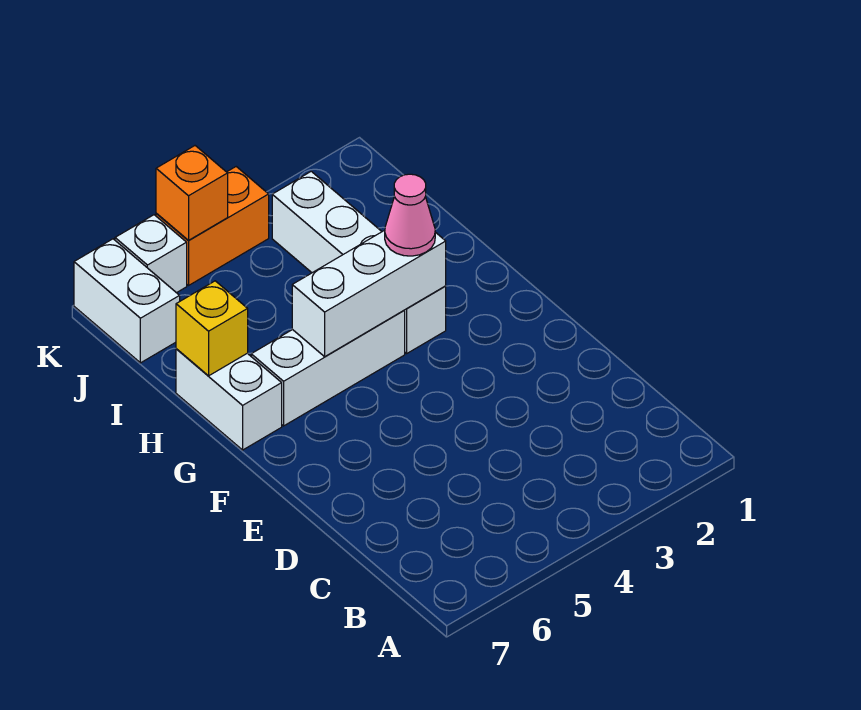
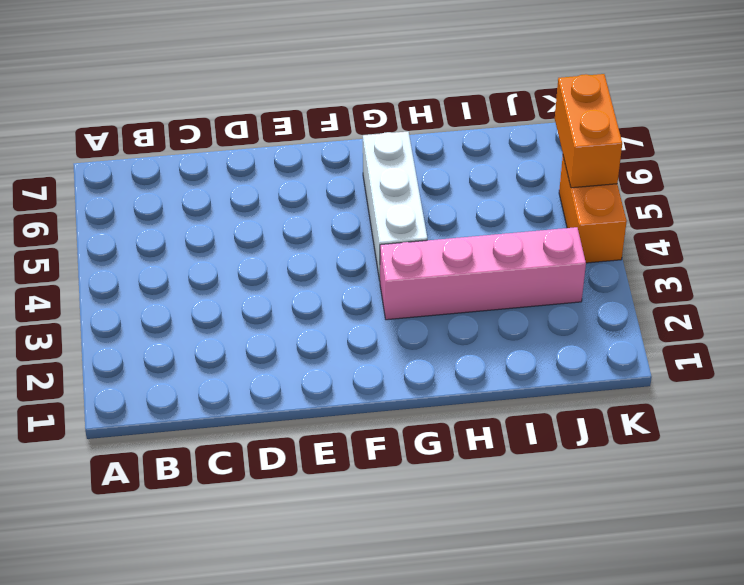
pink brick G3:J3 level 1 -> white brick G3:J3 level 1
orange brick K5:K6 level 2 -> orange brick K5 level 2
none -> white brick G7:H7 level 1
none -> white brick J7:K7 level 1

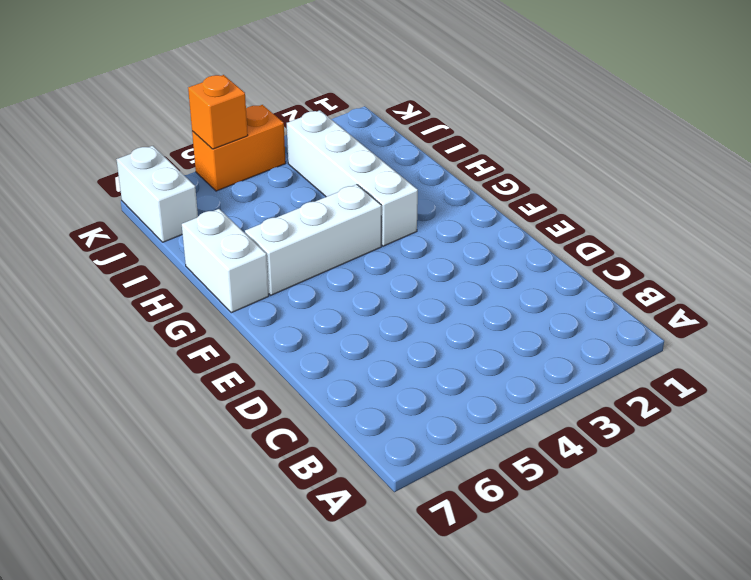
none -> white brick K6 level 1
none -> white brick G3:G5 level 2

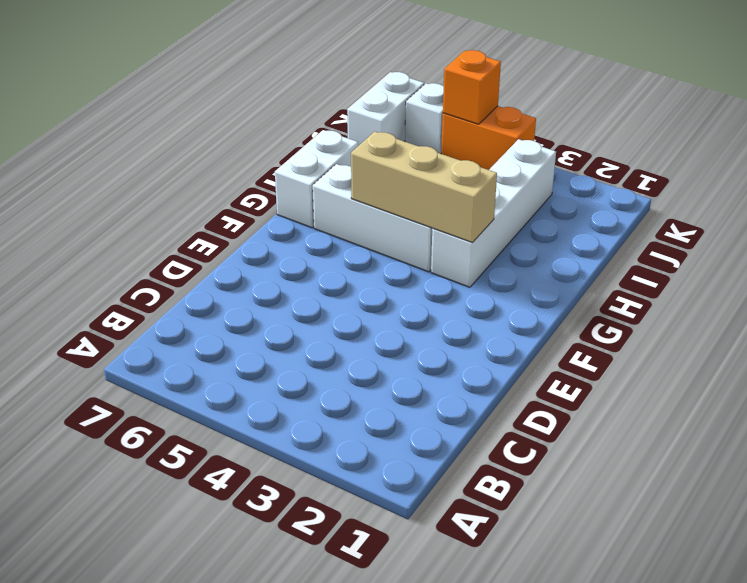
tan brick G3:G5 level 2 -> white brick G3:G5 level 2
none -> yellow brick H7 level 2
none -> pink cone G3 level 3

